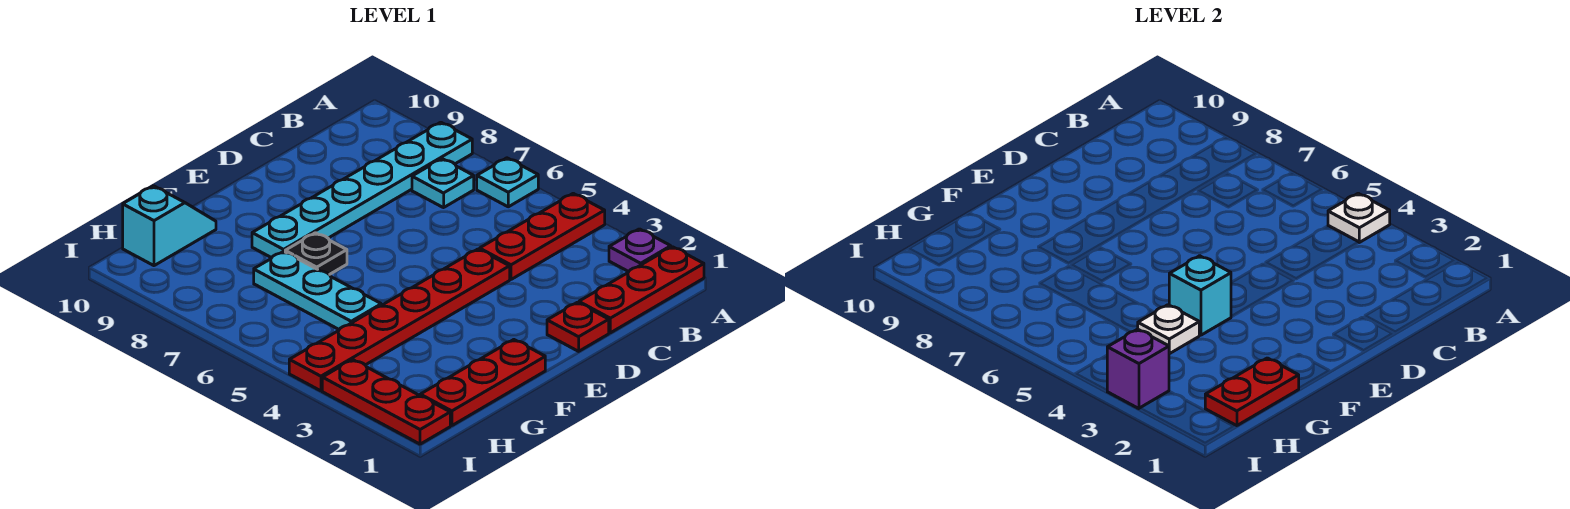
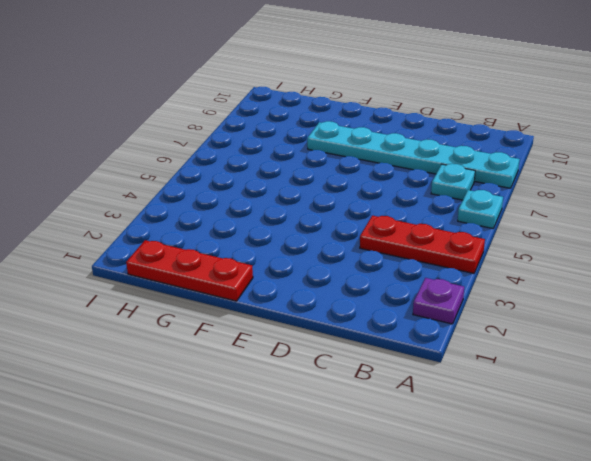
none -> red plate A1:C1 level 1
none -> red plate D1 level 1
none -> red plate D4:I4 level 1

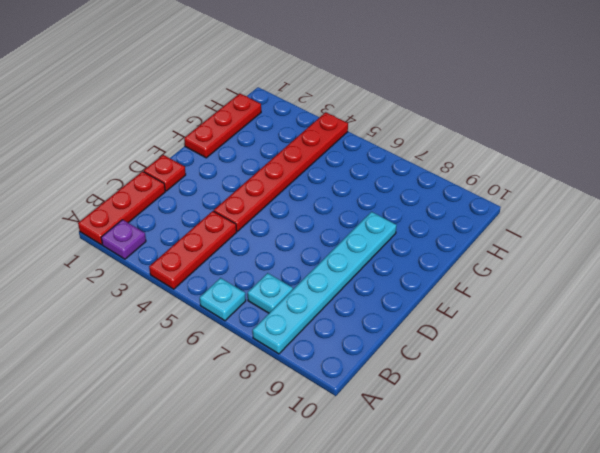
none -> black plate F7 level 1
none -> cyan plate G5:G7 level 1
none -> cyan slope G10:H10 level 1 top H

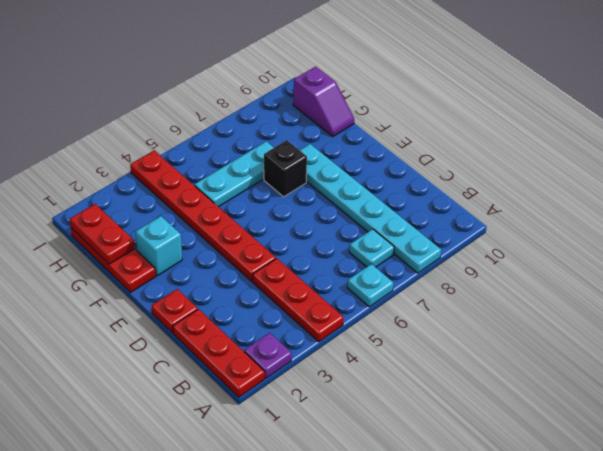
cyan brick F2 level 1 -> cyan brick F4 level 2
black brick F7 level 1 -> black plate F7 level 1
purple slope G10:H10 level 1 top H -> cyan slope G10:H10 level 1 top H
none -> red plate I1:I3 level 1
none -> white plate A4 level 2
none -> white plate G4 level 2

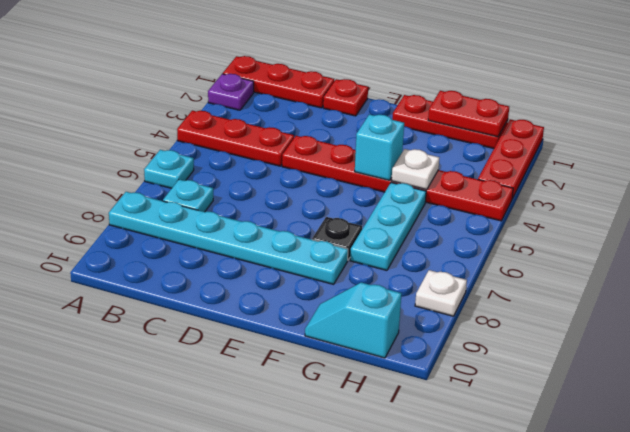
white plate I8 level 1 -> white plate A4 level 2
none -> purple brick I3 level 2

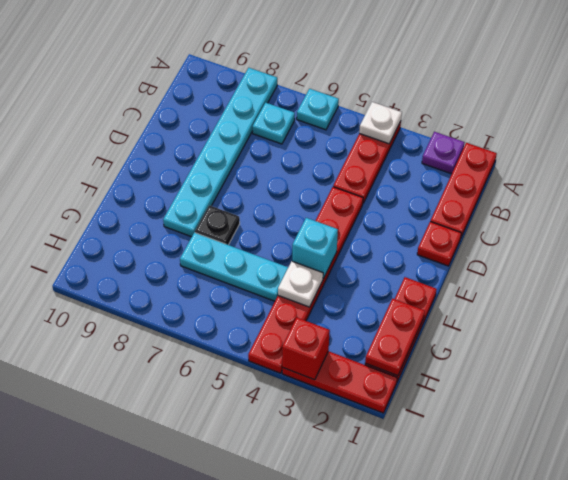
red brick I3 level 2 -> purple brick I3 level 2
none -> cyan slope G10:H10 level 1 top H

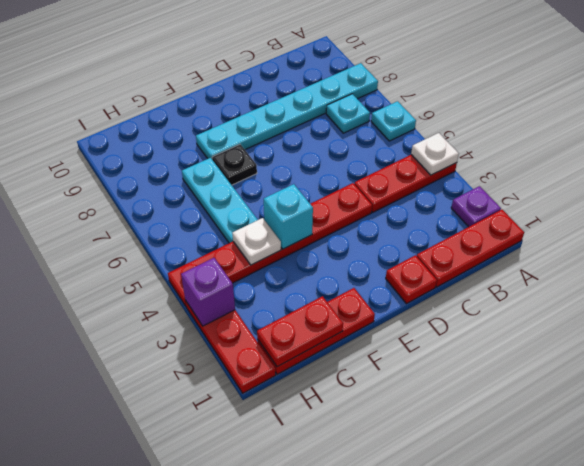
none -> cyan slope G10:H10 level 1 top H

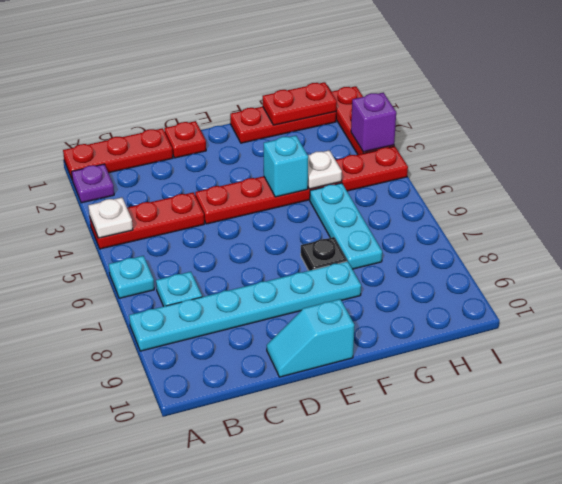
cyan slope D10:E10 level 1 top E -> cyan slope G10:H10 level 1 top H

